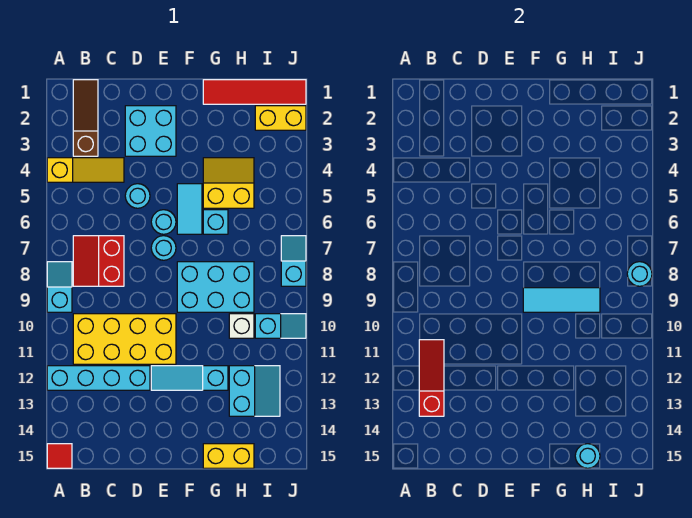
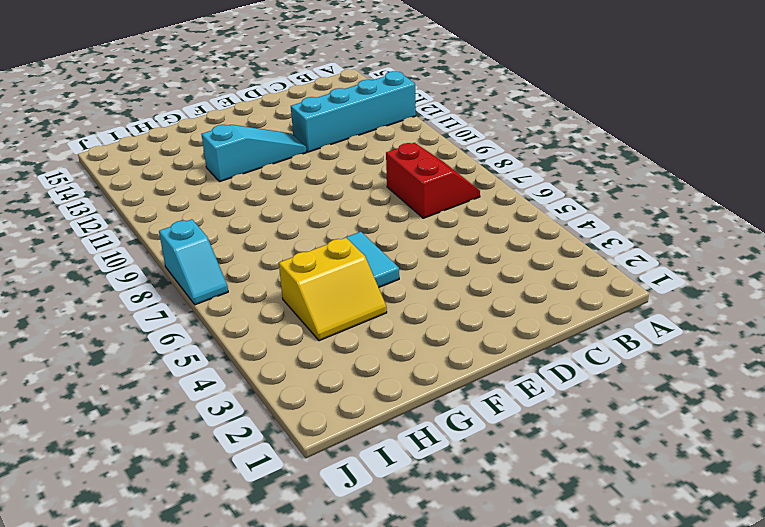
none -> yellow slope A4:C4 level 1 top A
none -> cyan slope A8:A9 level 1 top 9
none -> red tile A15 level 1

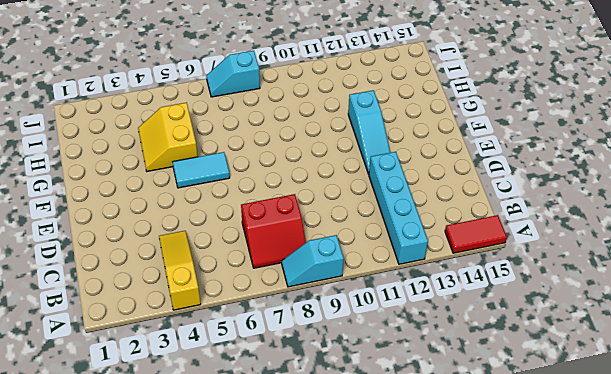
red tile A14:A15 level 1 -> red tile A15 level 1
none -> brown slope B1:B3 level 1 top 3
none -> yellow brick B10:E11 level 1
none -> cyan brick D2:E3 level 1

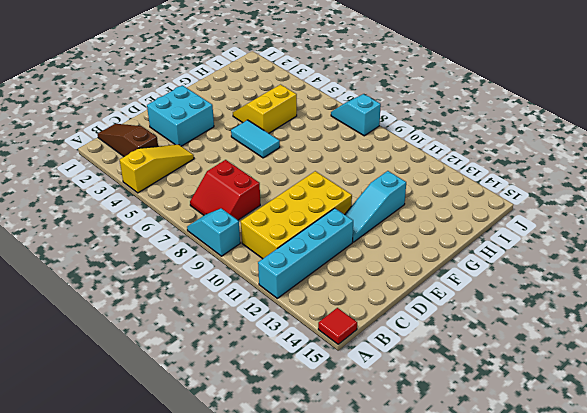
none -> cyan round brick D5 level 1
none -> cyan round brick E6 level 1
none -> cyan round brick E7 level 1

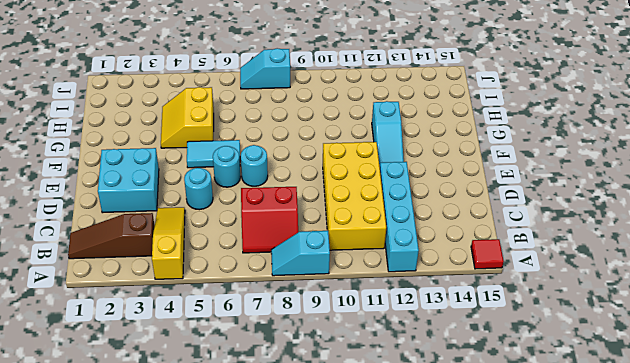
none -> cyan brick F8:H9 level 1
none -> red tile G1:J1 level 1
none -> cyan brick G6 level 1

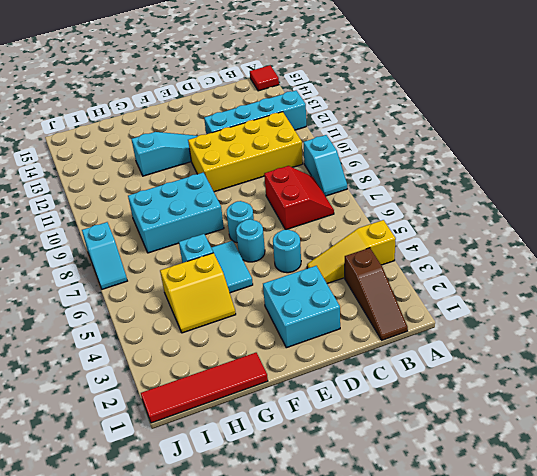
none -> yellow brick G15:H15 level 1
none -> white brick H10 level 1
none -> cyan slope H12:I13 level 1 top H

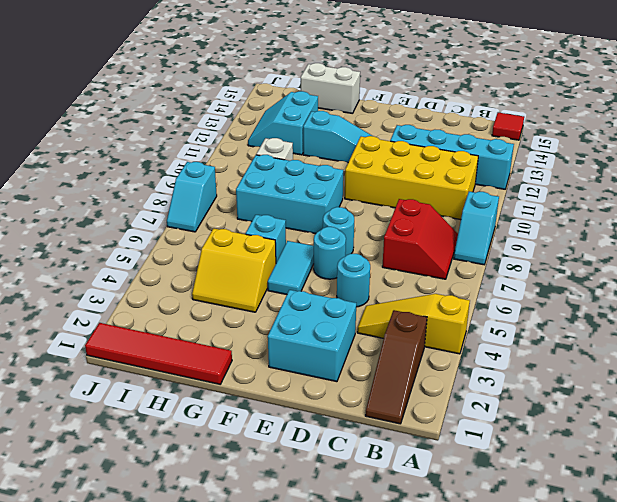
white brick G15:H15 level 1 -> yellow brick G15:H15 level 1
none -> yellow brick I2:J2 level 1
none -> cyan slope I10:J10 level 1 top I
none -> red slope B11:B13 level 2 top 13

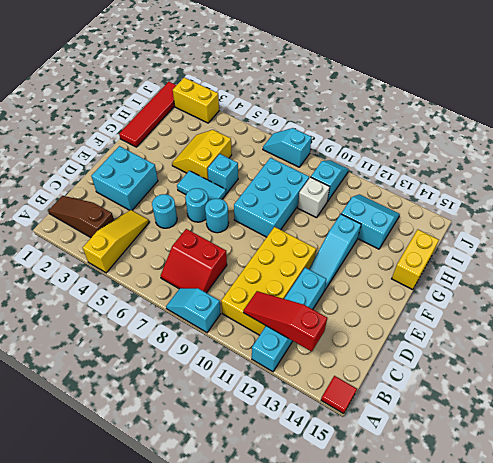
yellow brick J2:J3 level 1 -> yellow brick I2:J2 level 1
none -> cyan tile F9:H9 level 2
none -> cyan round brick H15 level 2
none -> cyan round brick J8 level 2

